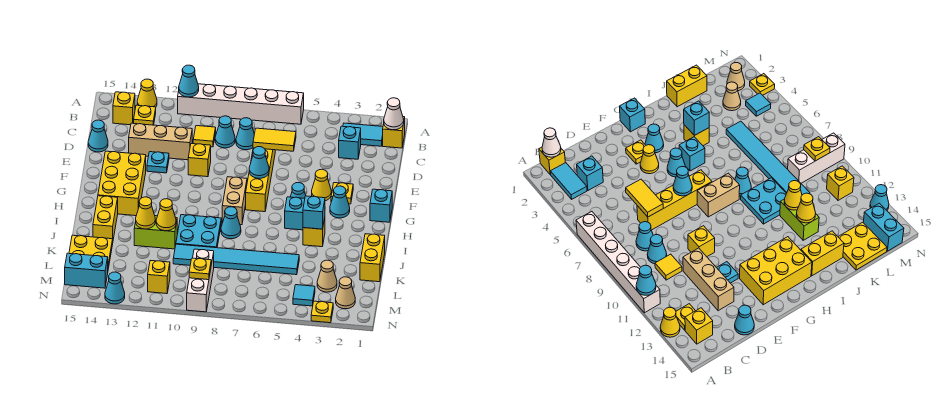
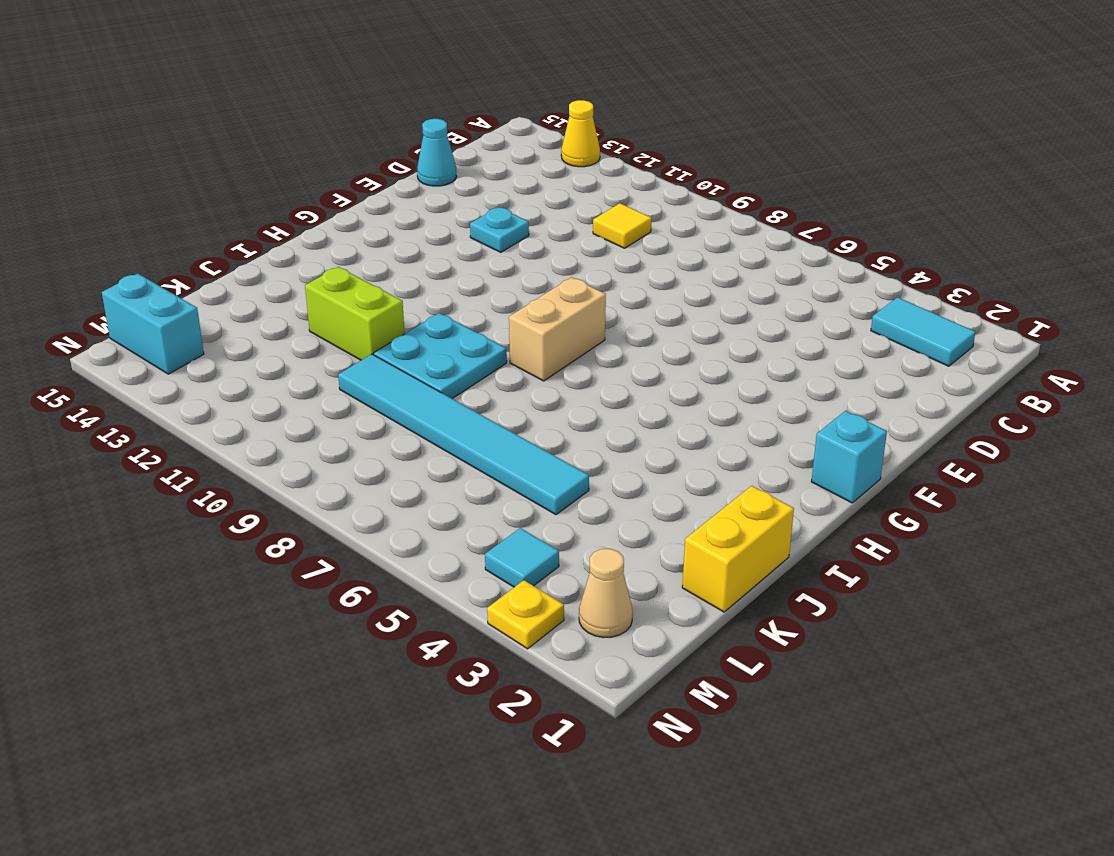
none -> white brick A6:A11 level 1
none -> yellow brick B1 level 1
none -> yellow plate B13 level 1
none -> yellow brick B14 level 1

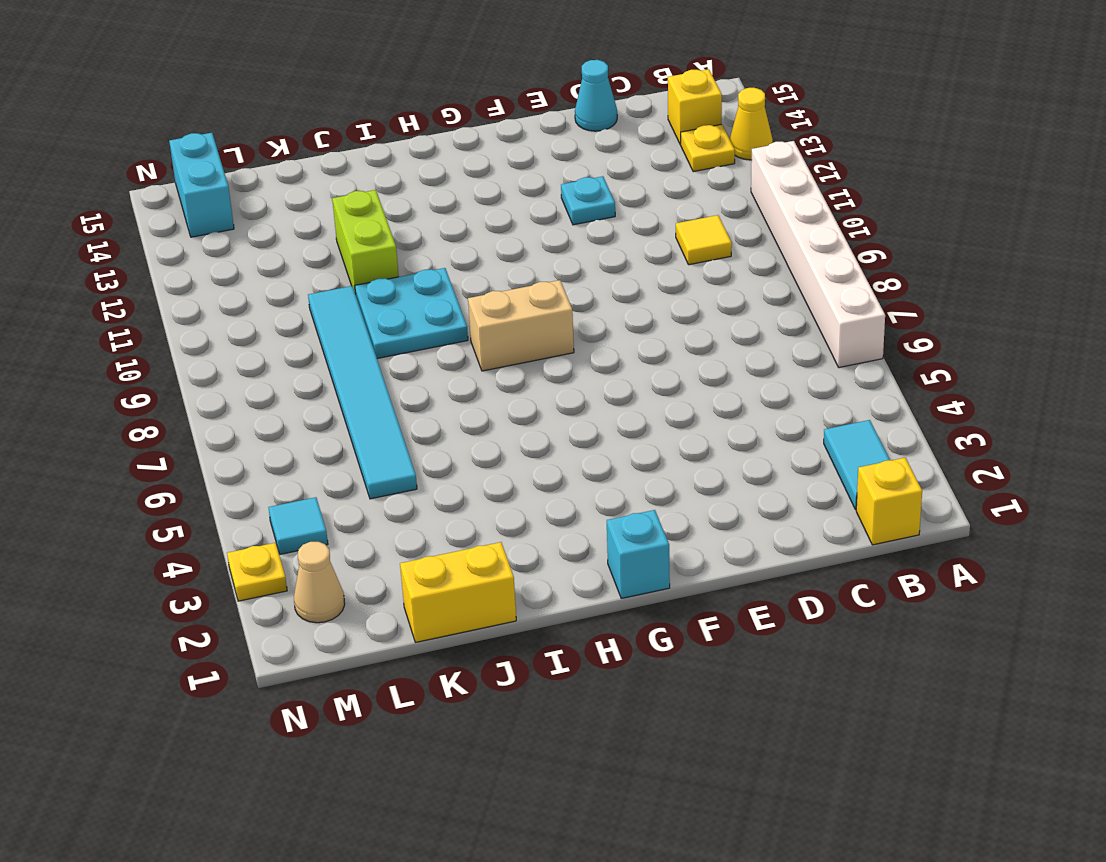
none -> cyan brick C3 level 1
none -> cyan cone C8 level 1
none -> cyan cone C9 level 1
none -> yellow brick D7:G7 level 1

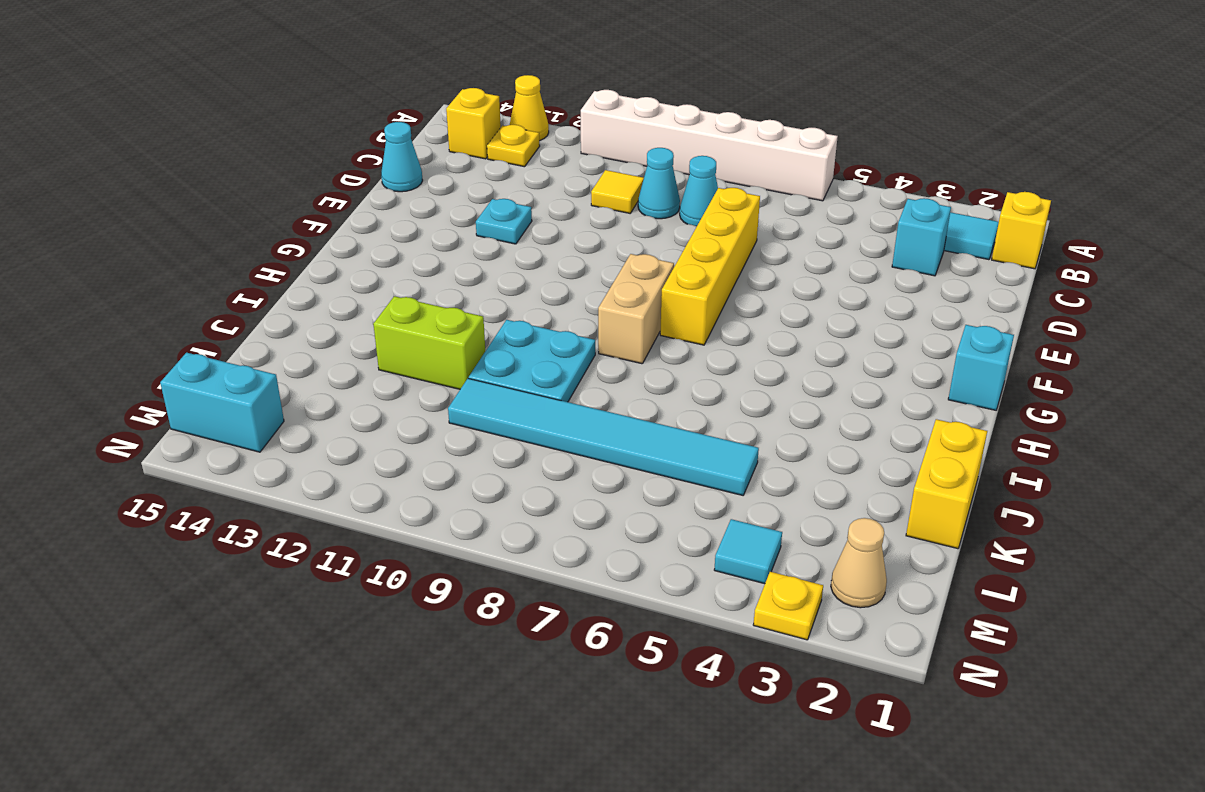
none -> tan brick D11:D13 level 1
none -> yellow brick E10 level 1
none -> yellow plate F3 level 1
none -> yellow cone F4 level 1

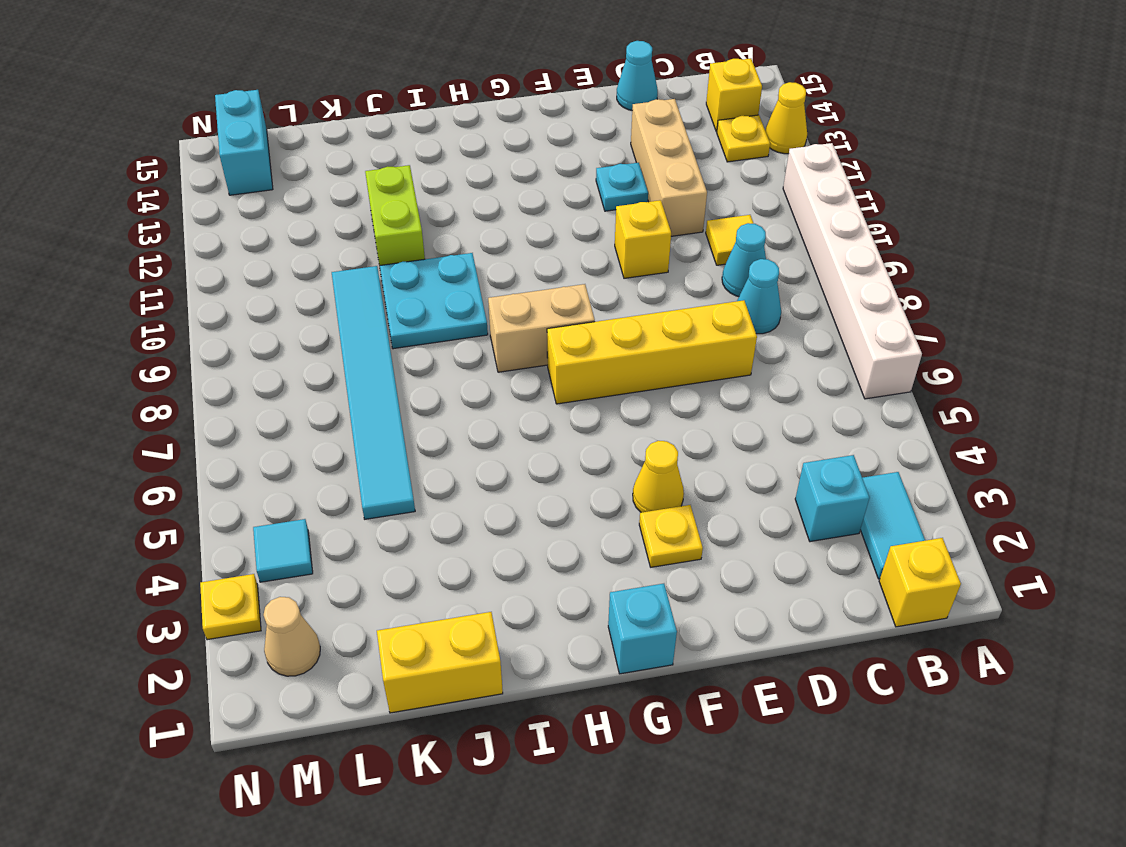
none -> yellow brick F13:H14 level 1
none -> cyan cone G3 level 1
none -> cyan cone G5 level 1
none -> cyan brick H5 level 1

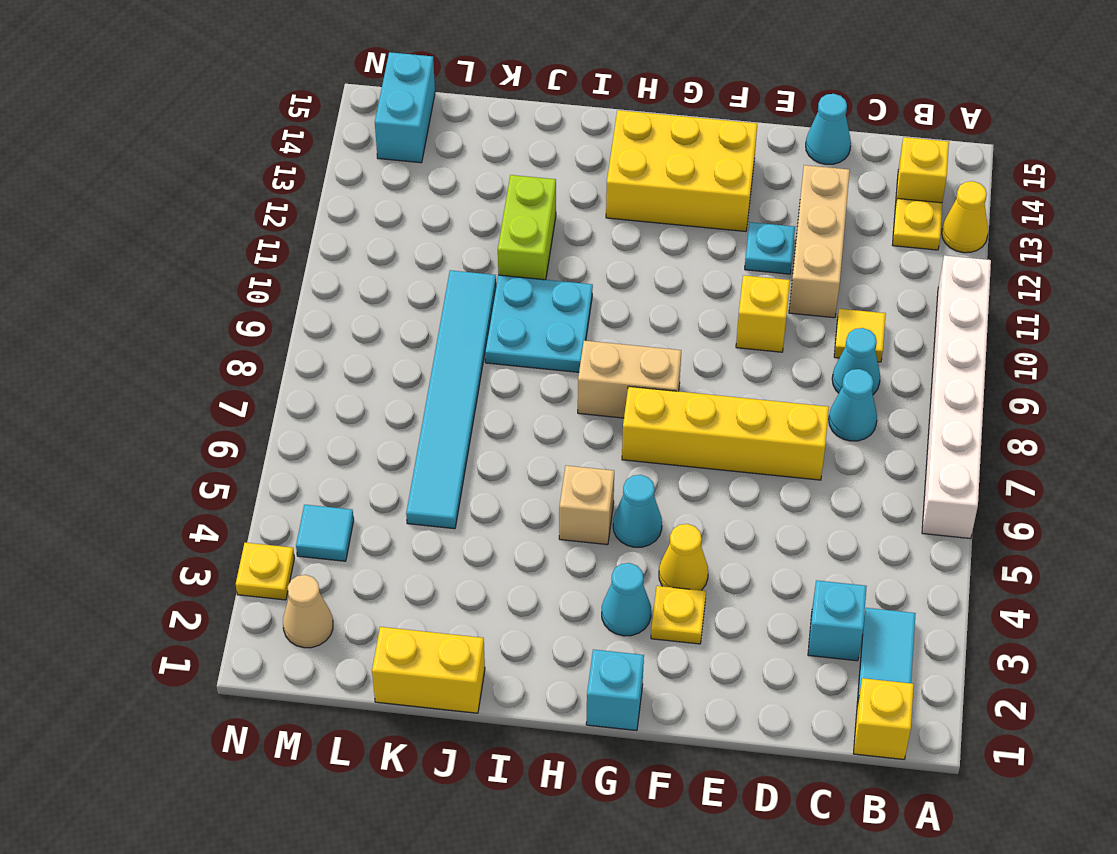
tan brick H5 level 1 -> cyan brick H5 level 1
none -> yellow brick I4 level 1
none -> cyan cone I8 level 1
none -> yellow brick I14:J14 level 1
none -> yellow plate K14:L15 level 1

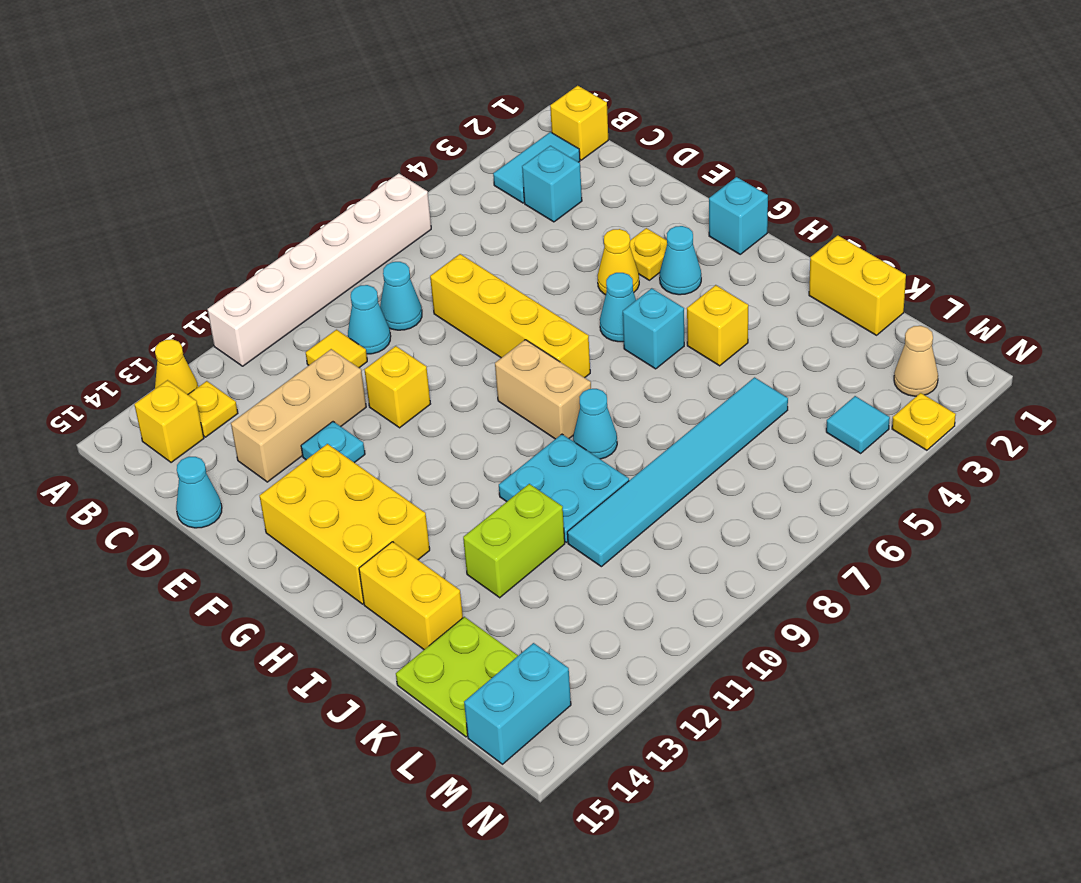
lime plate K14:L15 level 1 -> yellow plate K14:L15 level 1
none -> tan cone L3 level 1
none -> white brick L9:N9 level 1
none -> yellow brick M11 level 1
none -> cyan cone N13 level 1

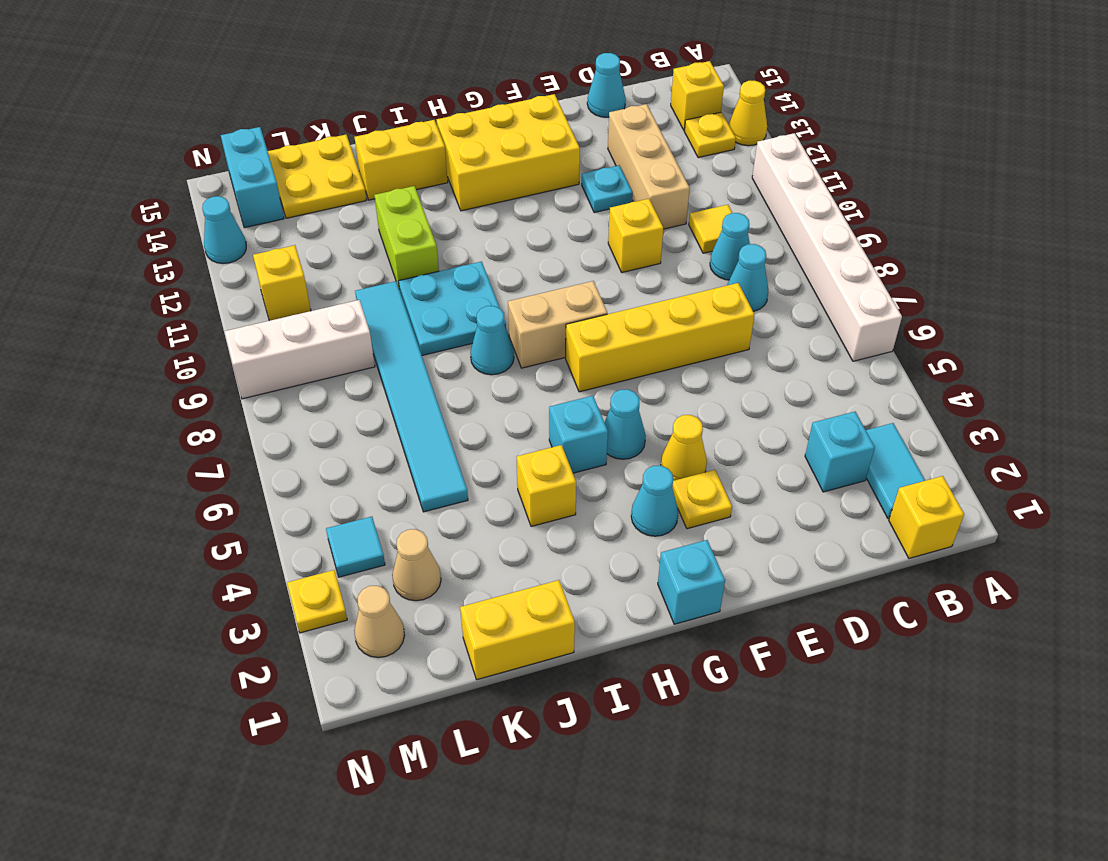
none -> cyan cone A11 level 2
none -> white cone B1 level 2
none -> yellow tile D6:D7 level 2
none -> cyan cone F7 level 2

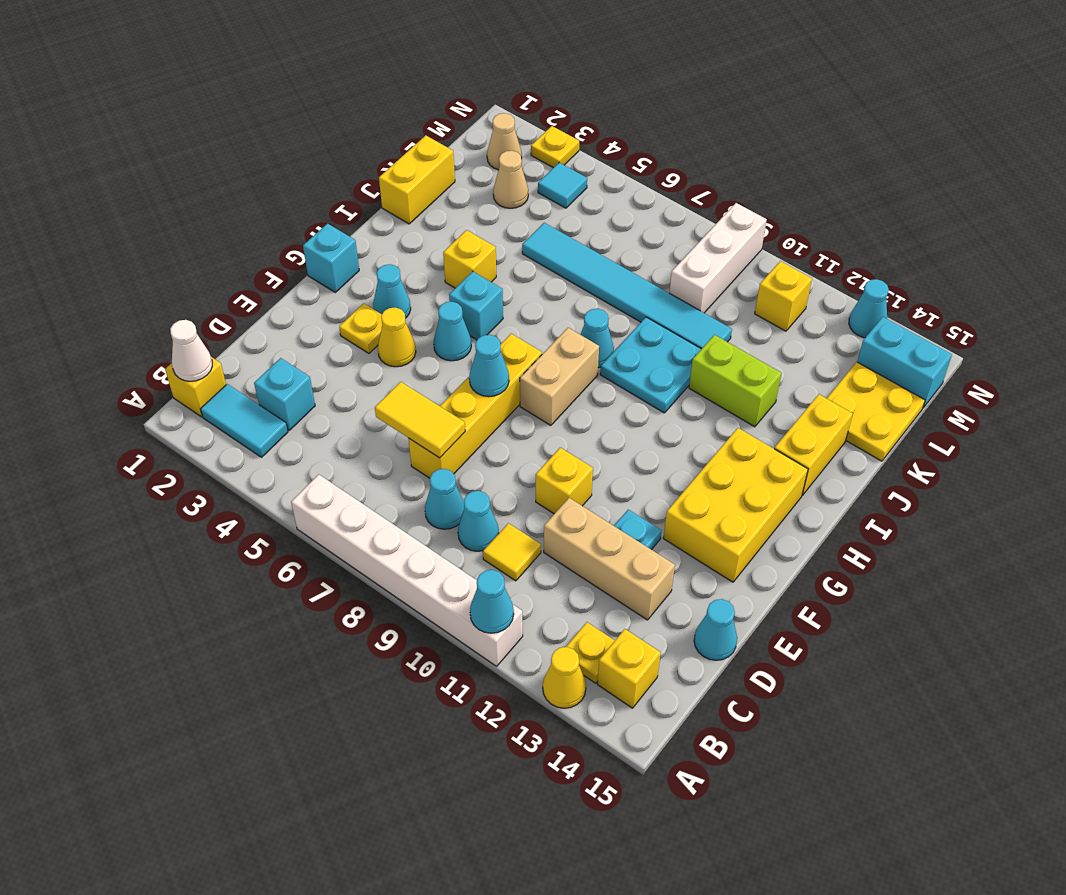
none -> cyan brick I4 level 2
none -> yellow cone J11 level 2
none -> yellow cone J12 level 2
none -> yellow plate M9 level 2

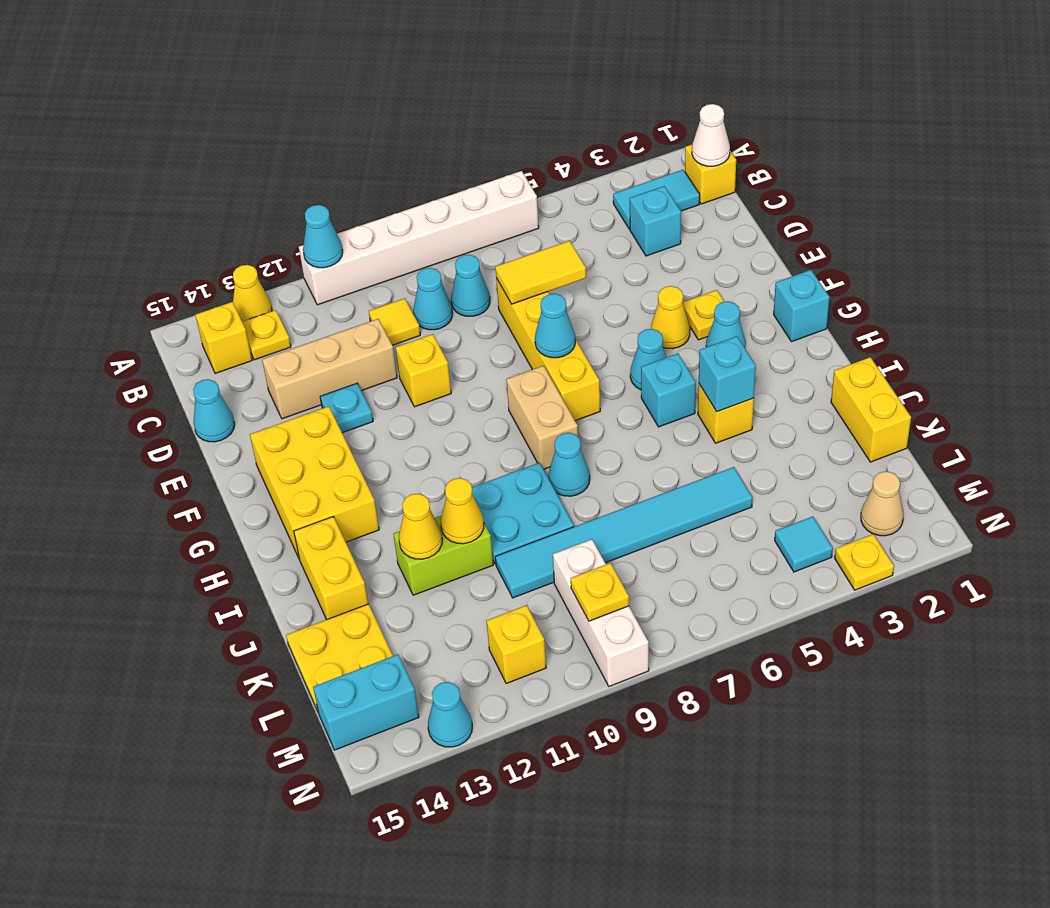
none -> tan cone L3 level 1

